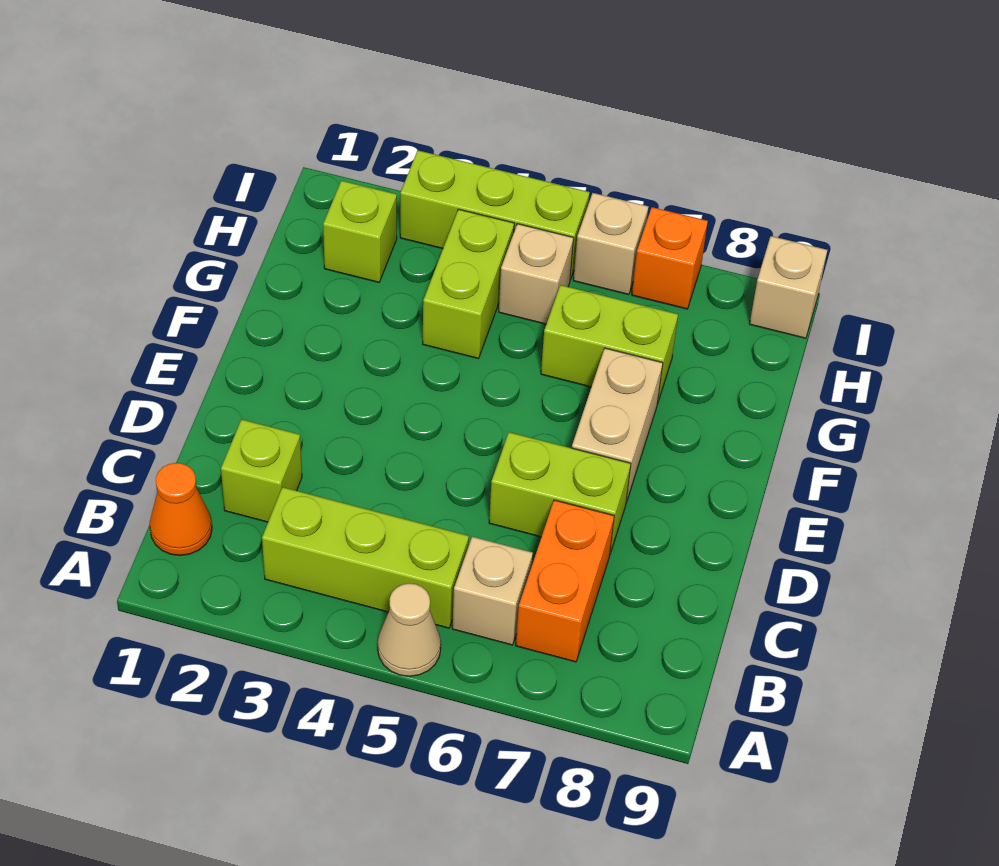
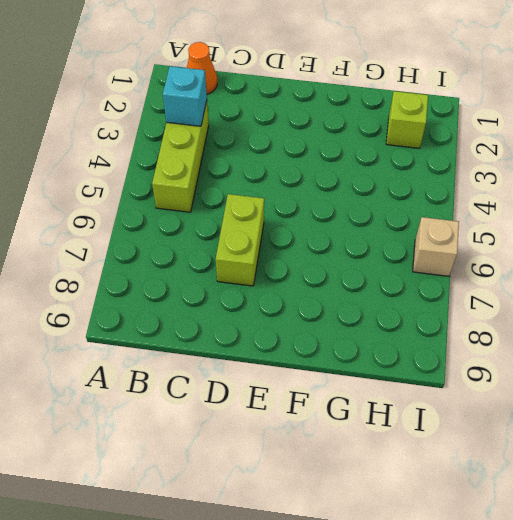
cyan brick B3 level 2 -> none
none -> tan cone A5 level 1
none -> tan brick B6 level 1
none -> orange brick B7:C7 level 1

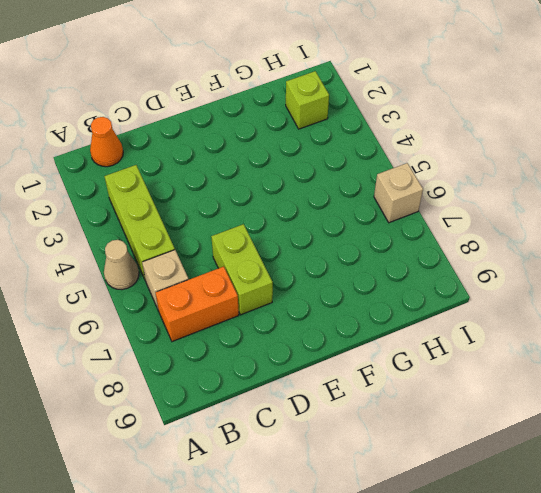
none -> lime brick C2 level 1
none -> tan brick E7:F7 level 1
none -> lime brick G4:H4 level 1

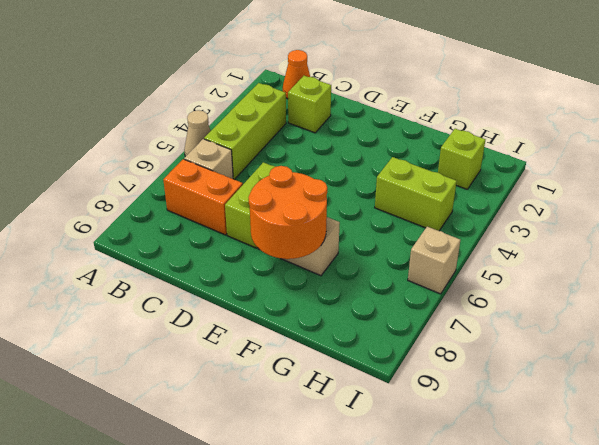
orange round brick E7:F8 level 2 -> none
none -> lime brick G6:G7 level 1
none -> tan brick H5 level 1
none -> lime brick I3:I5 level 1

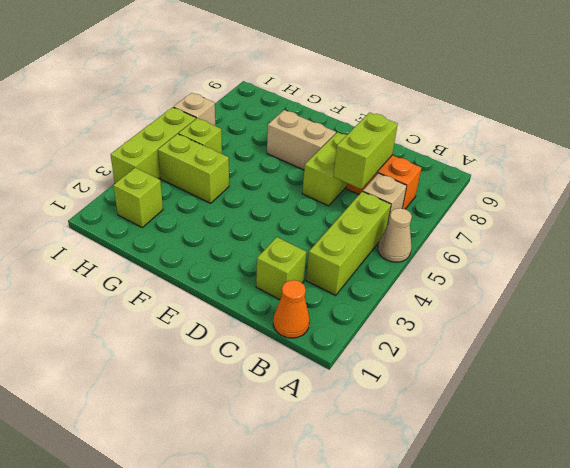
lime brick C6:C7 level 2 -> lime brick G6:G7 level 1
lime brick H5 level 1 -> tan brick H5 level 1
none -> orange brick I7 level 1
none -> tan brick I9 level 1

